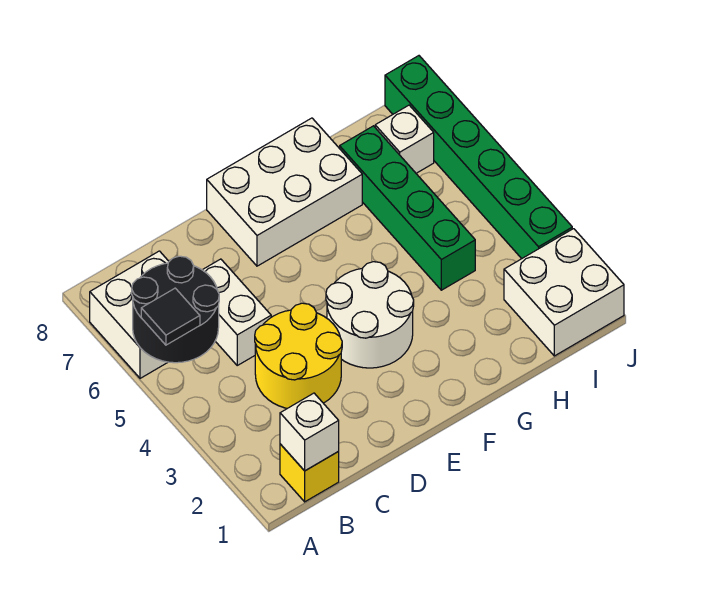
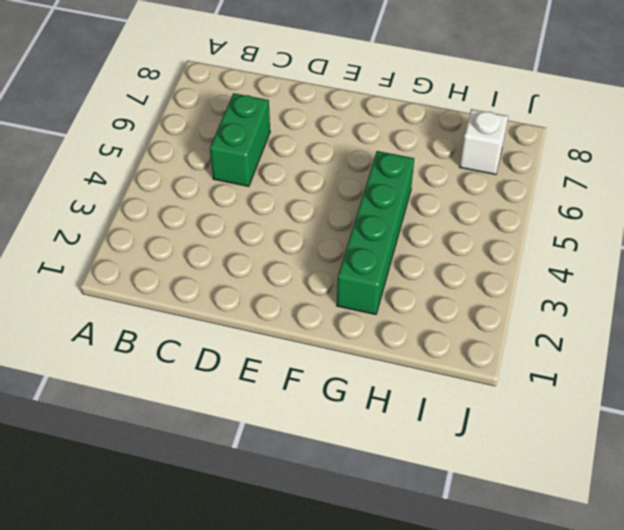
green brick C5:C6 level 1 -> white brick C5:C6 level 1
green brick G2:G5 level 1 -> green brick H4:H7 level 1
none -> white brick A6:B7 level 1
none -> yellow brick B1 level 1
none -> yellow round brick C3:D4 level 1

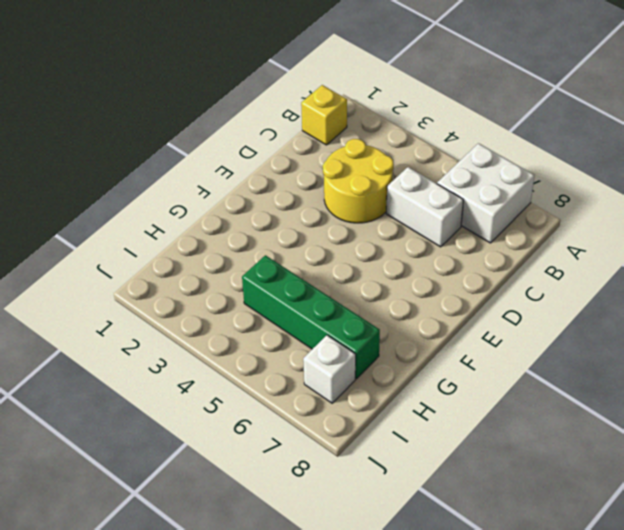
none -> white round brick E3:F4 level 1
none -> white brick E7:G8 level 1
none -> white brick I1:J2 level 1

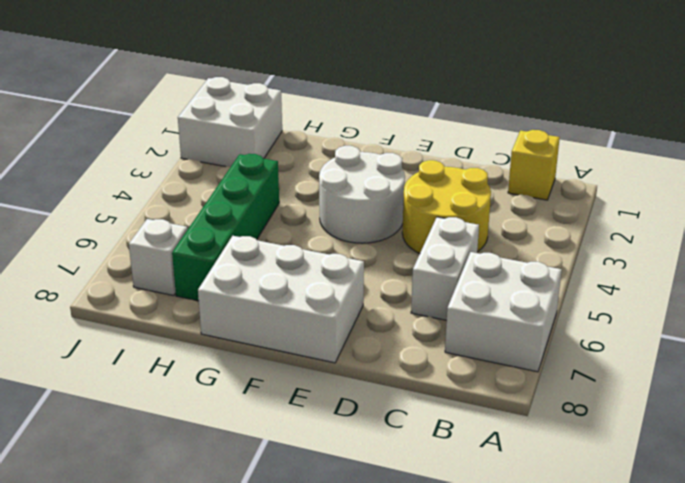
none -> green brick J3:J8 level 1
none -> black round brick A5:B6 level 2
none -> white brick B1 level 2

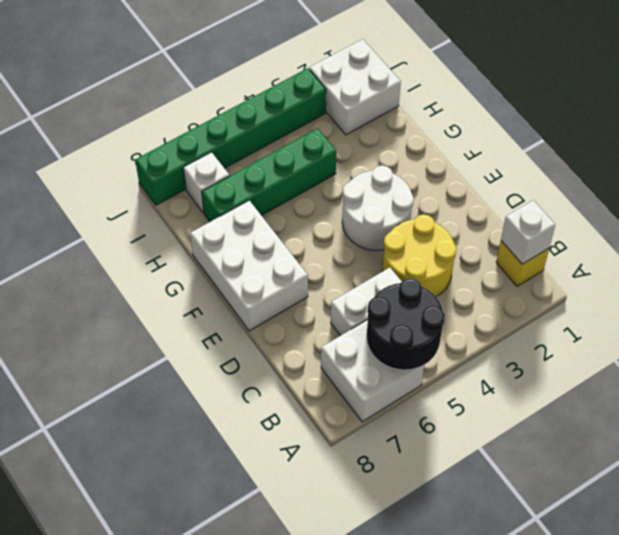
none -> black tile A5 level 3

